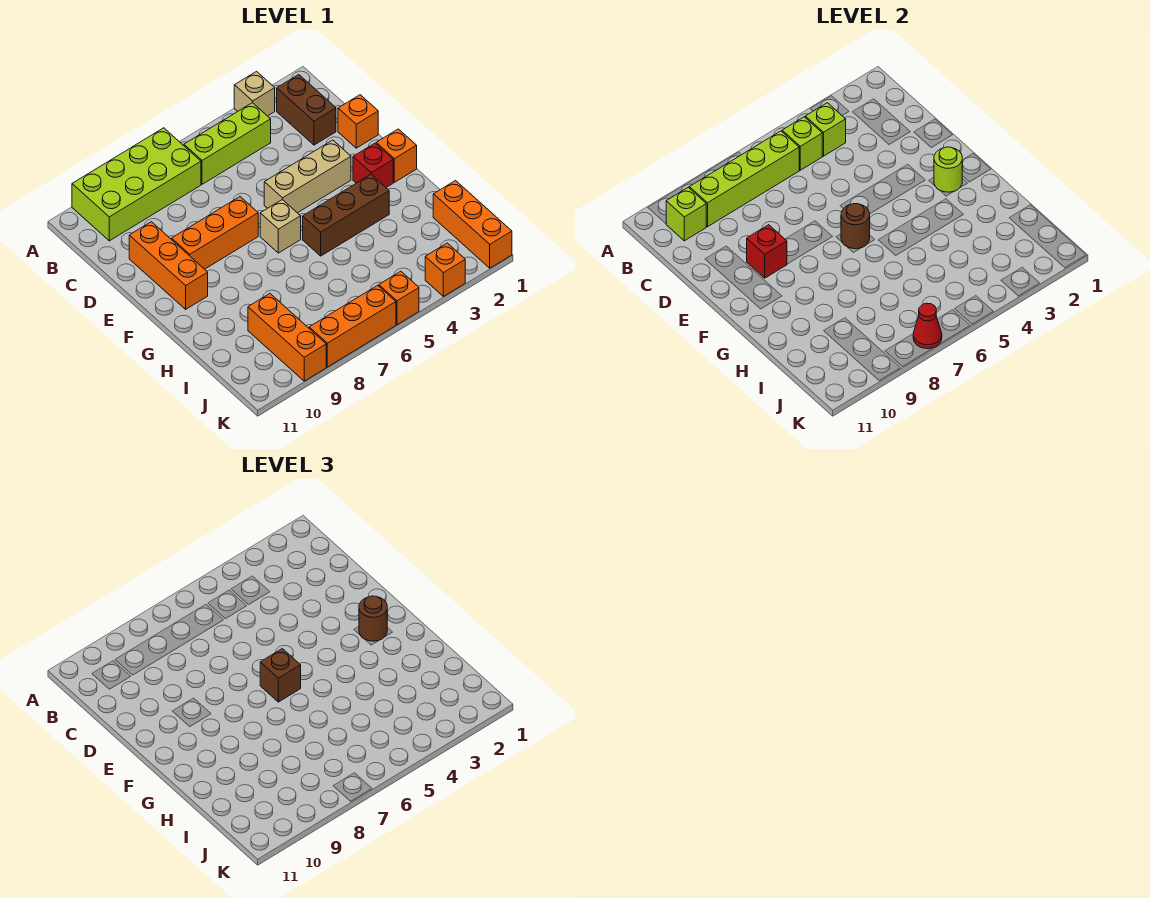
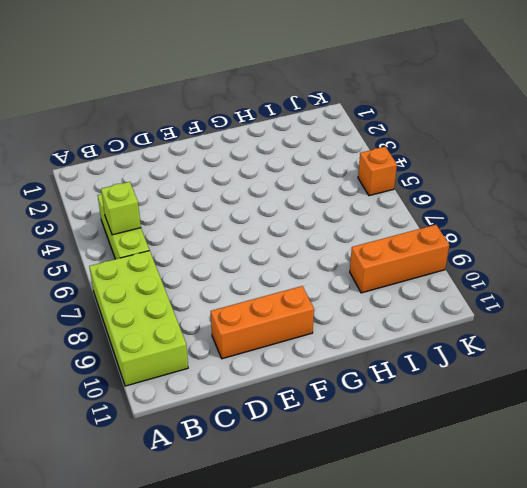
none -> tan brick A3 level 1
none -> brown brick B2:C2 level 1
none -> orange brick D1 level 1

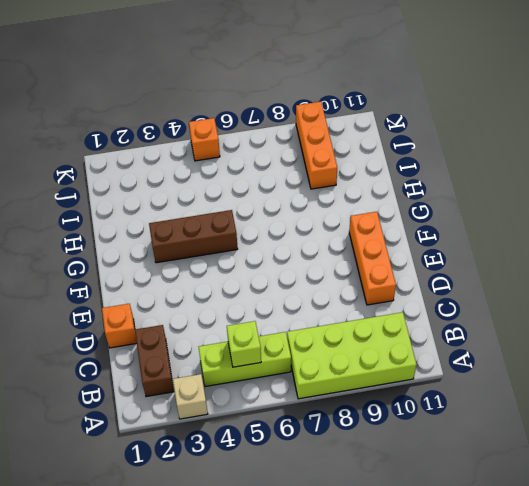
none -> tan brick E3:E5 level 1
none -> orange brick E7:E9 level 1
none -> orange brick F1 level 1

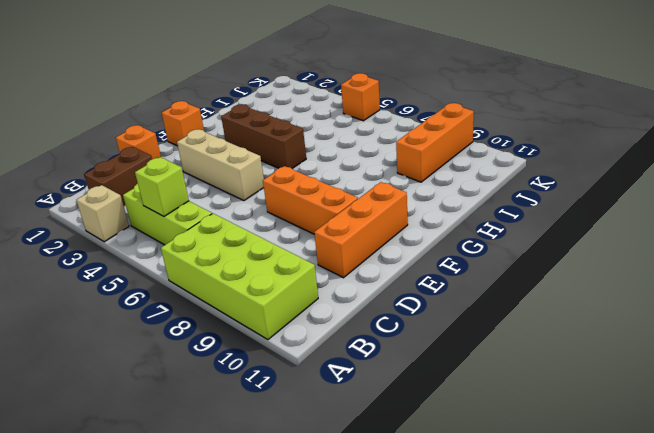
none -> red brick F2 level 1
none -> tan brick F6 level 1
none -> orange brick I1:K1 level 1

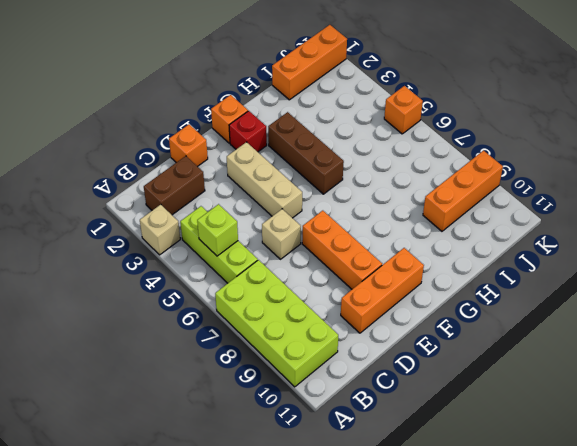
tan brick D6 level 1 -> tan brick F6 level 1
none -> orange brick K3 level 1
none -> orange brick K6:K8 level 1
none -> lime brick B4 level 2

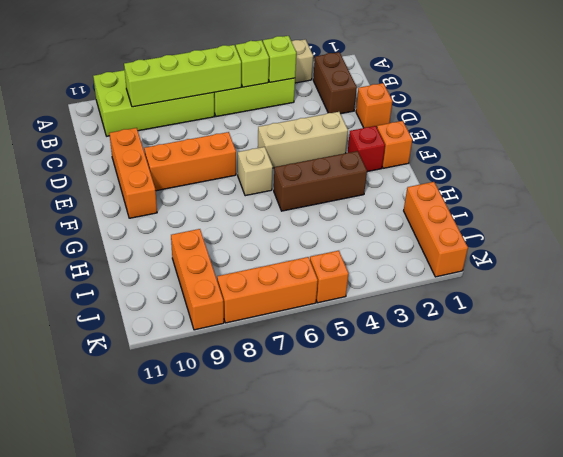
none -> orange brick K3 level 1
none -> lime brick B10 level 2
none -> red brick E9 level 2

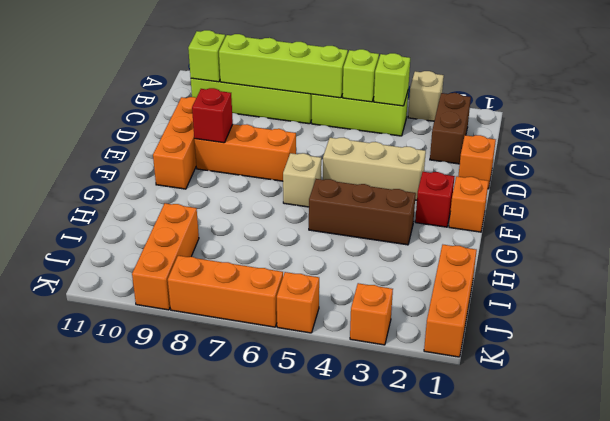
none -> lime round brick F2 level 2
none -> brown round brick F6 level 2
none -> red cone K7 level 2

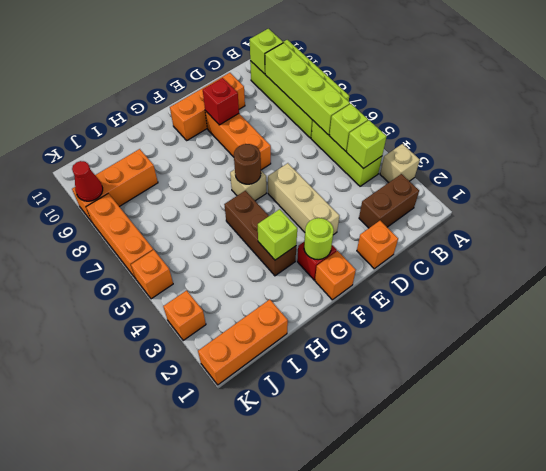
lime brick G3 level 2 -> none
red cone K9 level 2 -> red cone K7 level 2
none -> brown round brick F2 level 3
none -> brown brick F6 level 3

